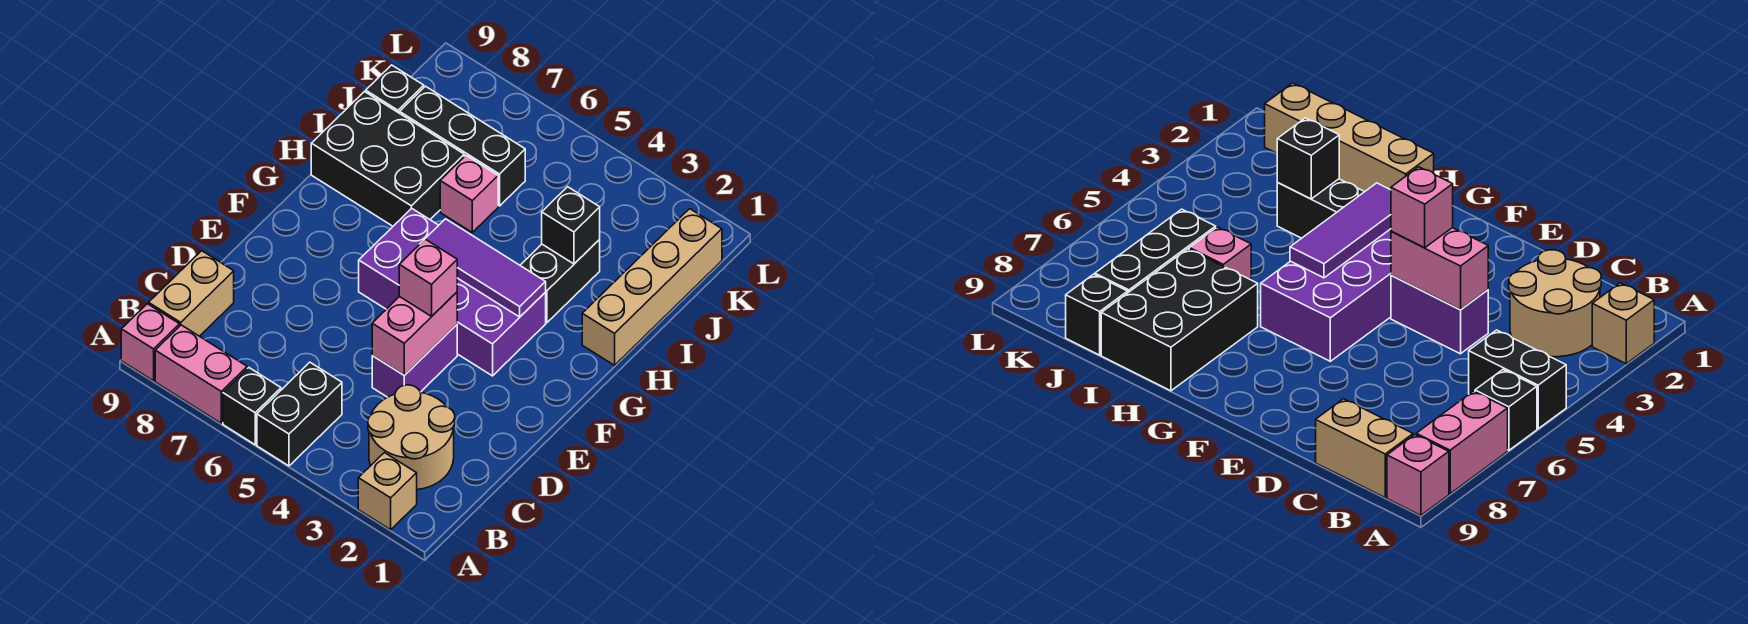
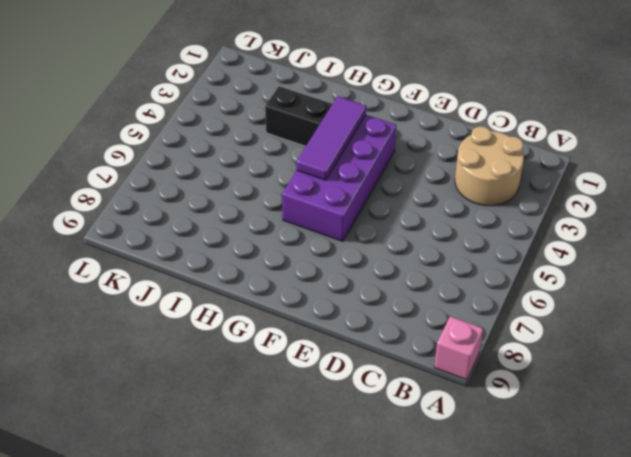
none -> tan brick A2 level 1
none -> black brick A5:B5 level 1
none -> black brick A6 level 1

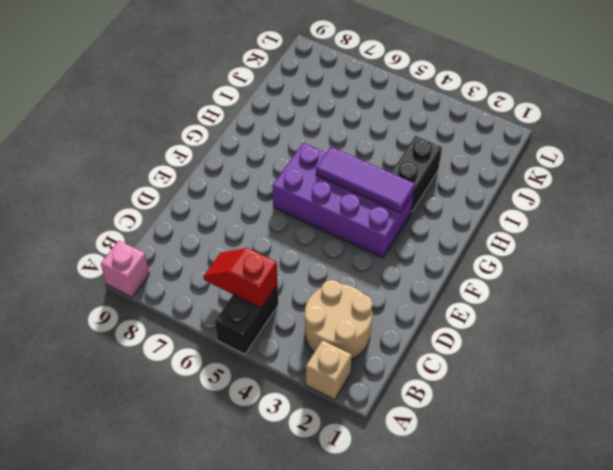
red slope B5:B6 level 2 top 5 -> none
none -> black brick A6 level 1
none -> pink brick A7:A8 level 1
none -> tan brick B9:C9 level 1

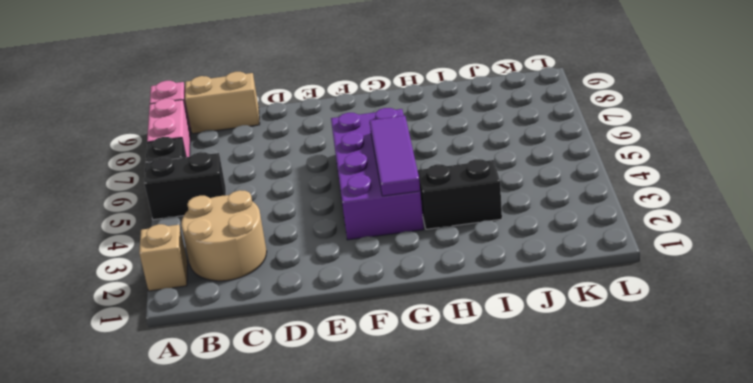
none -> purple brick D4:E4 level 1
none -> tan brick H1:K1 level 1
none -> black brick H7:I9 level 1

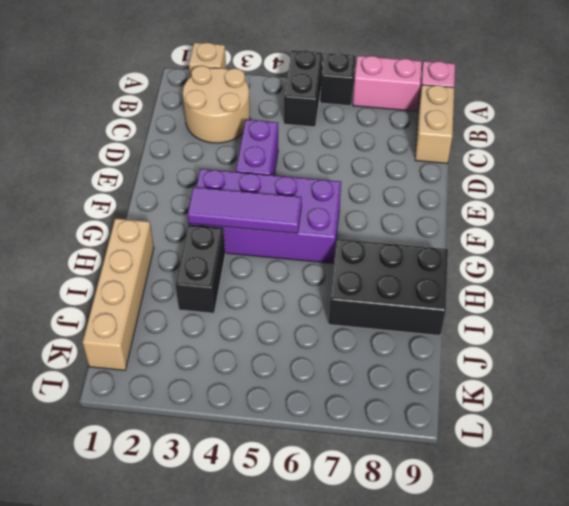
none -> pink brick I6 level 1
none -> black brick J6:J8 level 1
none -> black brick J9 level 1

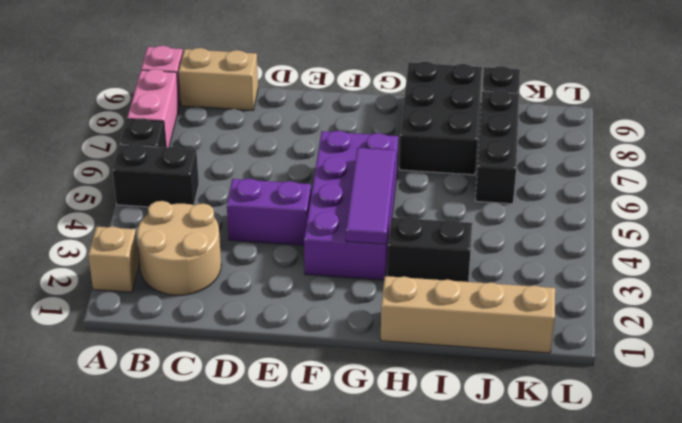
none -> pink brick I6 level 1
none -> pink brick D4:E4 level 2
none -> black brick I3 level 2

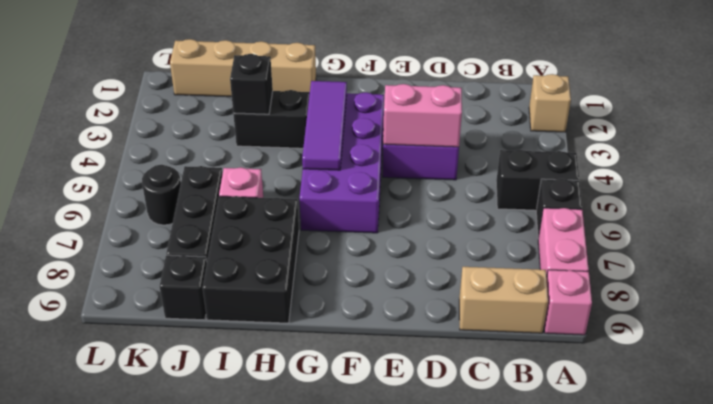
black round brick K6 level 1 -> none
none -> tan round brick B2:C3 level 1
none -> pink brick E4 level 3

